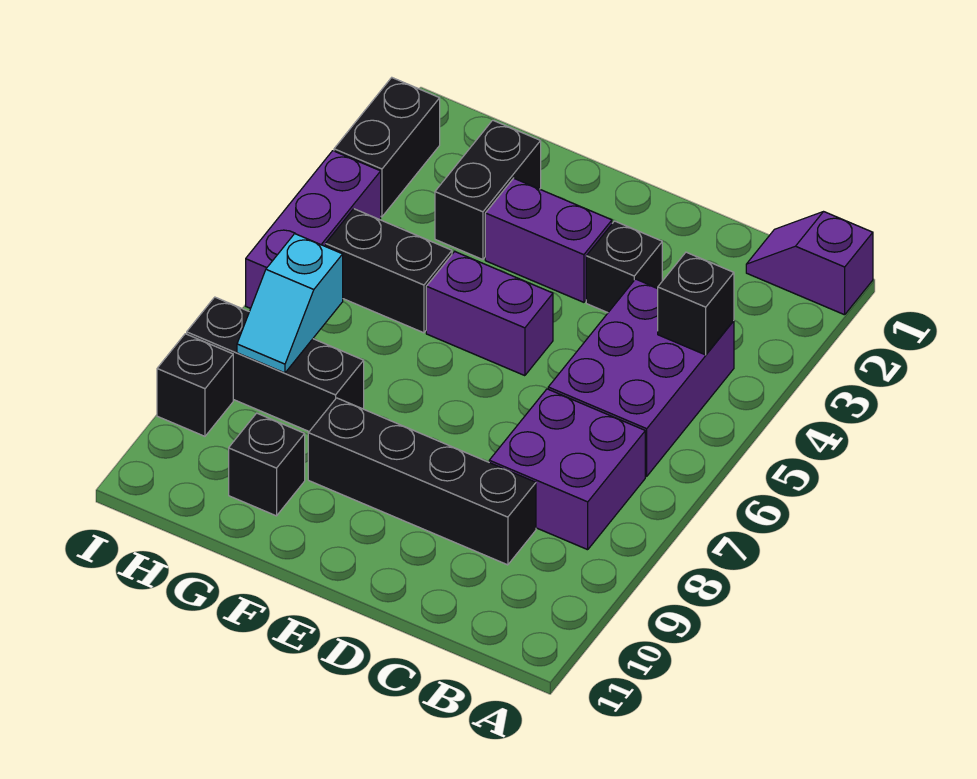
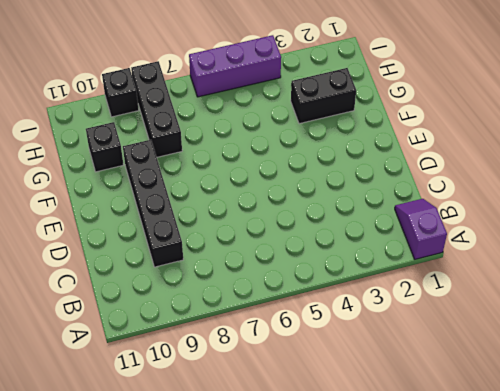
none -> purple brick B4:C6 level 1
none -> purple brick B7:C8 level 1
none -> black brick D3 level 1

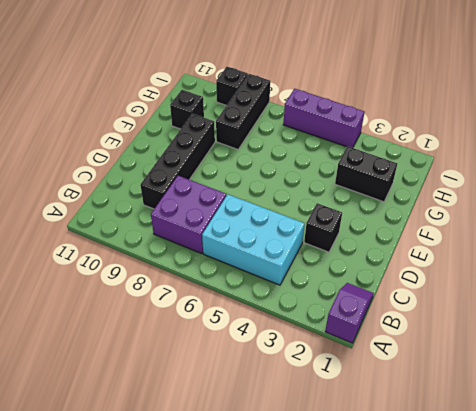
cyan brick B4:C6 level 1 -> purple brick B4:C6 level 1
none -> purple brick E3:F3 level 1
none -> purple brick E5:F5 level 1
none -> black brick G5:H5 level 1

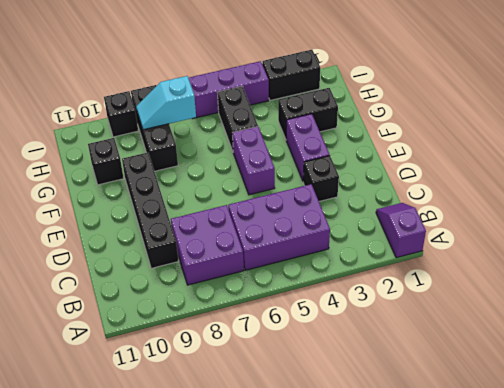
none -> black brick B4 level 2

